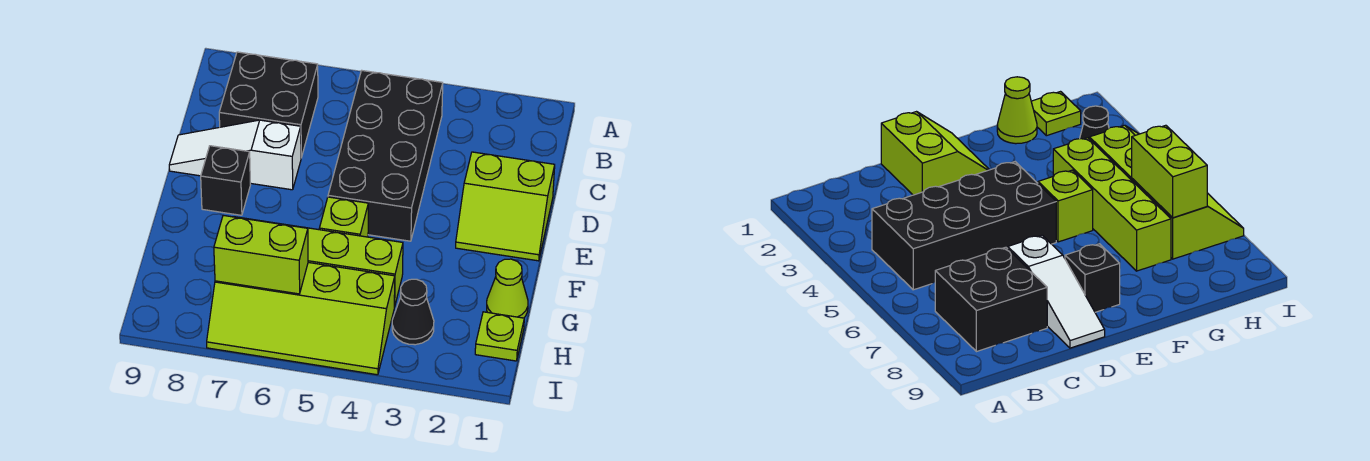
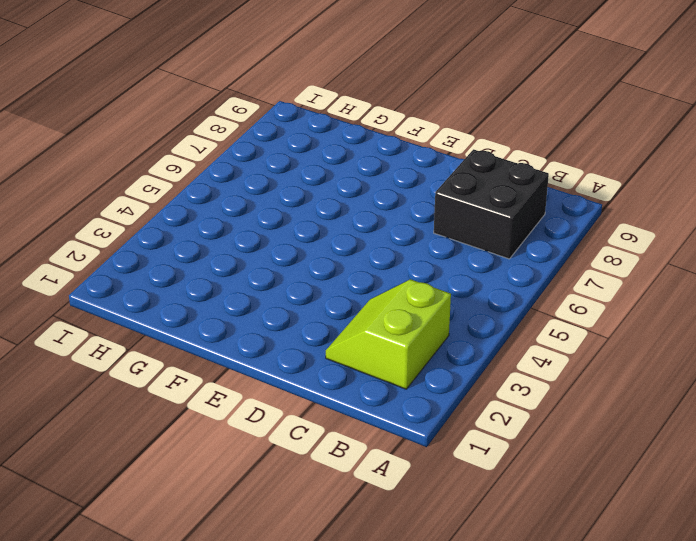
lime slope B2:C3 level 1 top B -> lime slope D1:E2 level 1 top D
none -> black brick B4:E5 level 1
none -> white slope D7:D9 level 1 top 7
none -> black brick E8 level 1

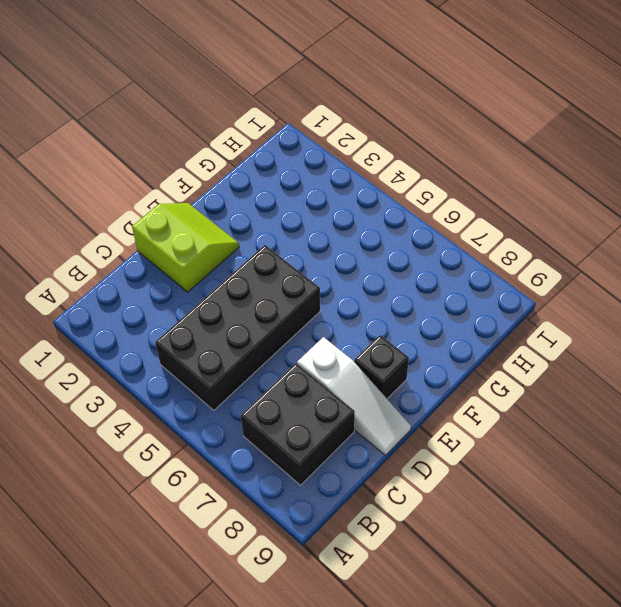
none -> lime brick F5 level 1
none -> lime cone G1 level 1
none -> lime brick G4:G7 level 1

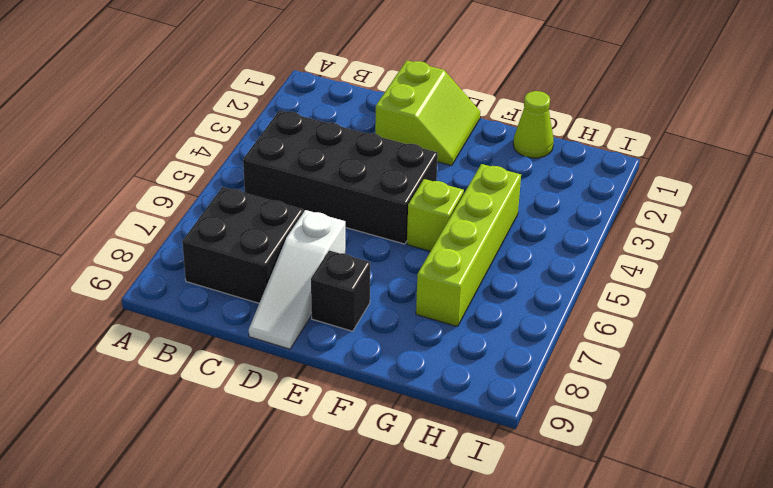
none -> lime plate H1 level 1
none -> black cone H3 level 1
none -> lime slope H4:I7 level 1 top H

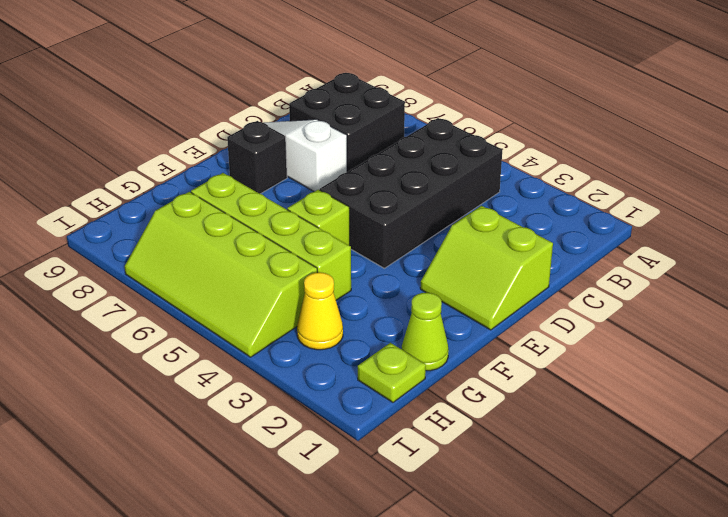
yellow cone H3 level 1 -> black cone H3 level 1
none -> lime brick H6:H7 level 2

